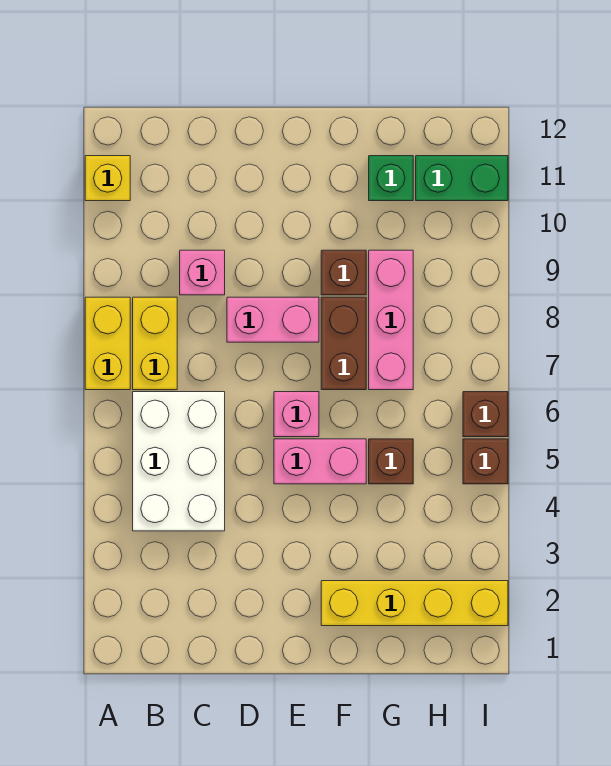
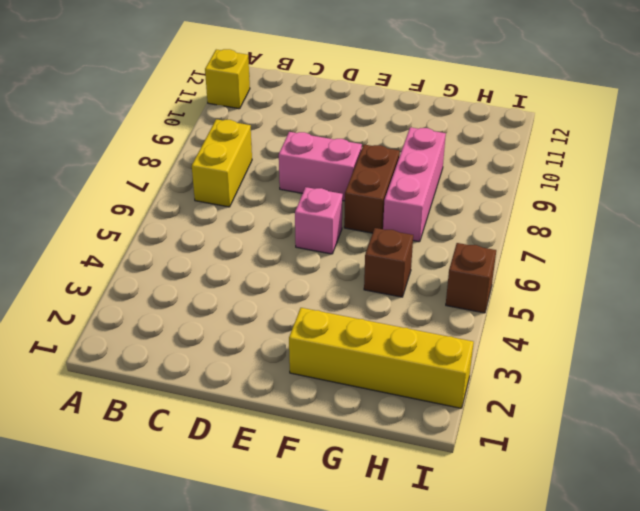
none -> yellow brick A7:A8 level 1
none -> white brick B4:C6 level 1
none -> pink brick C9 level 1

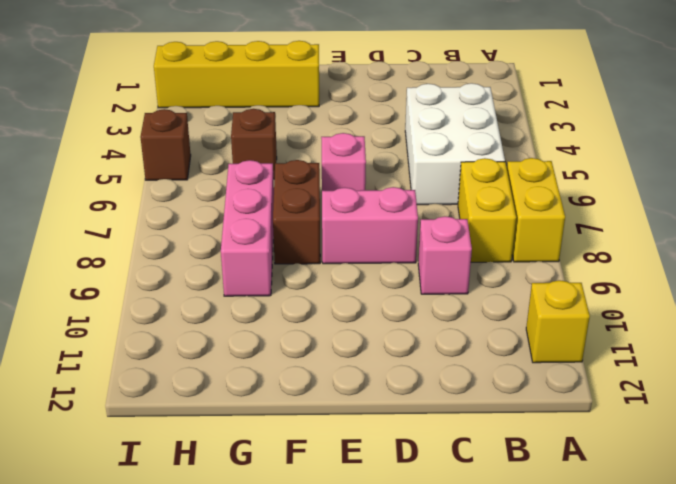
none -> pink brick E5:F5 level 1
none -> brown brick F9 level 1
none -> green brick G11 level 1

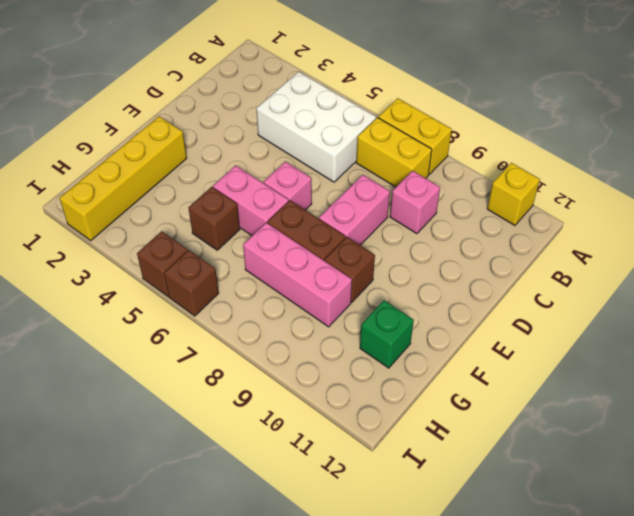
pink brick F5:F6 level 1 -> pink brick E5:F5 level 1
none -> green brick H11:I11 level 1

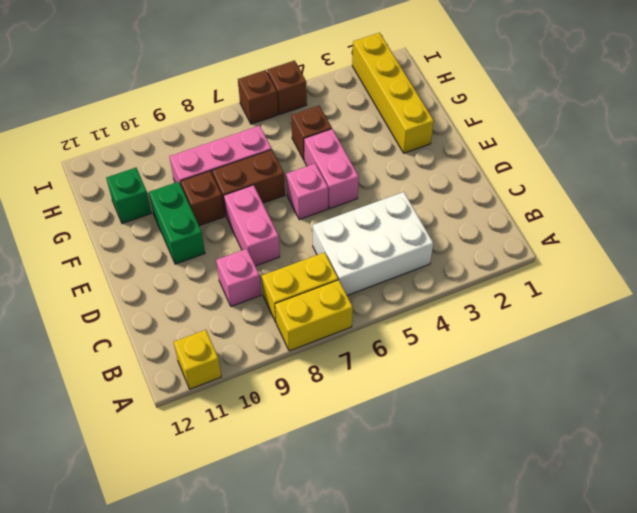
green brick E10:F10 level 1 -> green brick H11:I11 level 1

